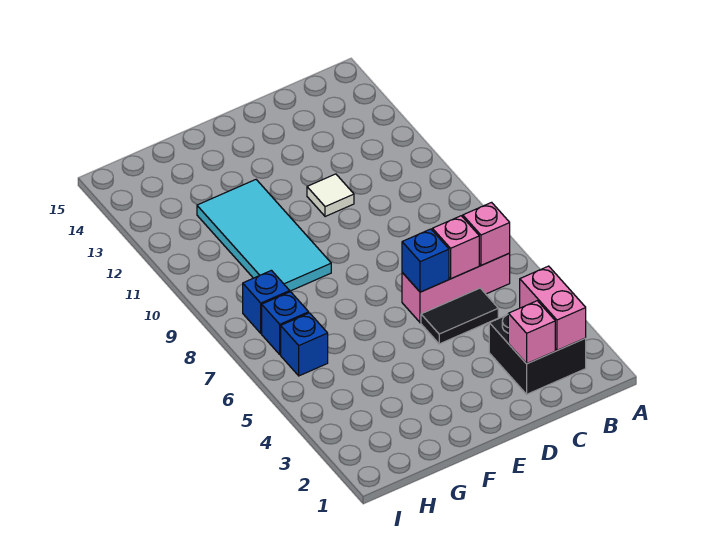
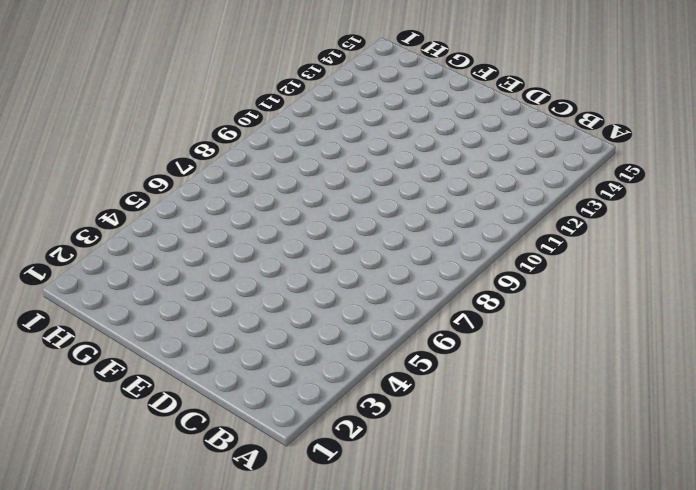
none -> black brick B2:C3 level 1
none -> pink brick B6:D6 level 1
none -> black tile C5:D5 level 1

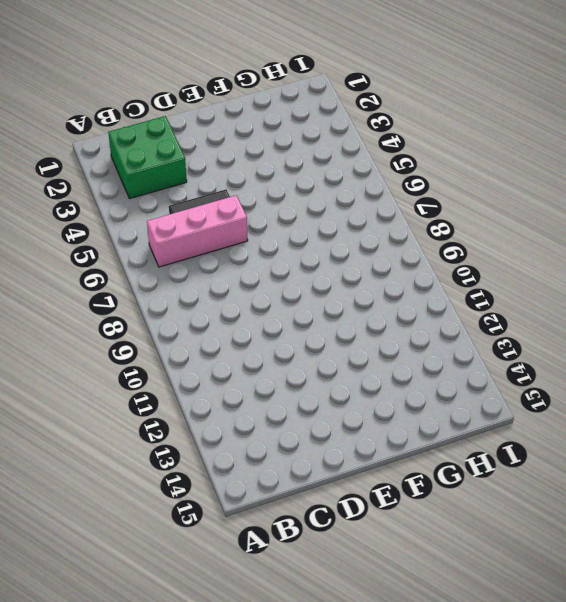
green brick B2:C3 level 1 -> black brick B2:C3 level 1
none -> white tile D11 level 1
none -> cyan tile F9:G12 level 1
none -> blue brick H6 level 1

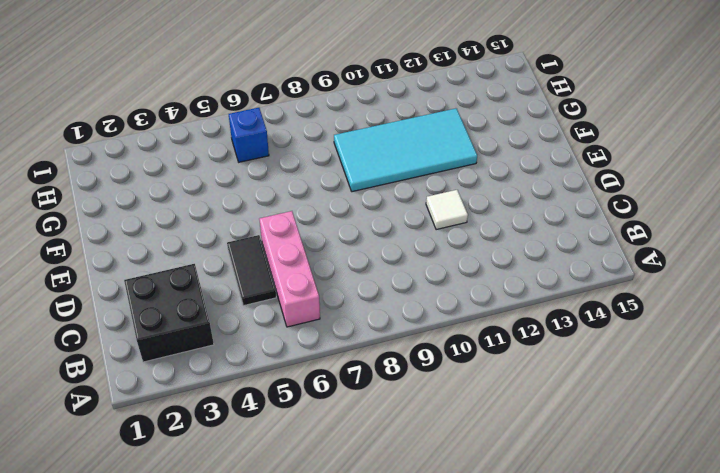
none -> blue brick H7 level 1
none -> blue brick H8 level 1
none -> pink brick B2:B3 level 2

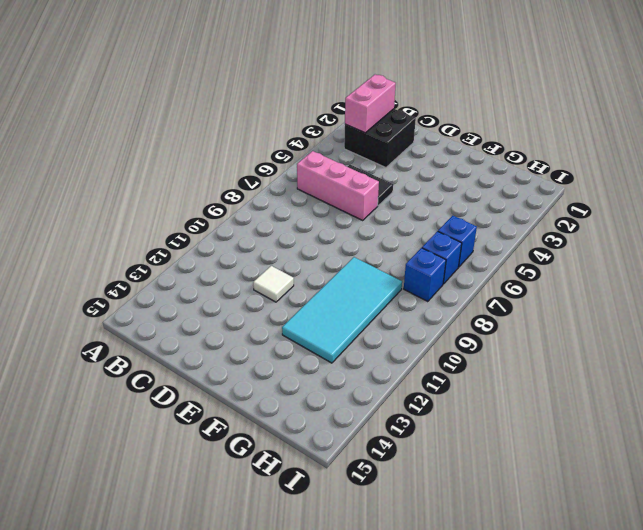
none -> pink brick B6 level 2
none -> pink brick C2 level 2
none -> pink brick C6 level 2

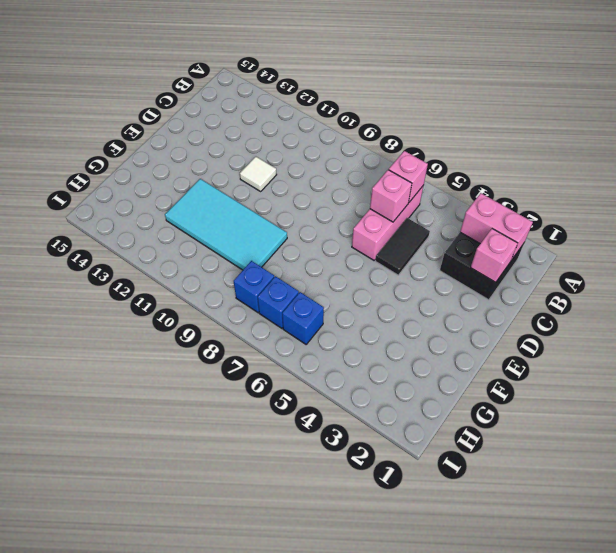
none -> blue brick D6 level 2

